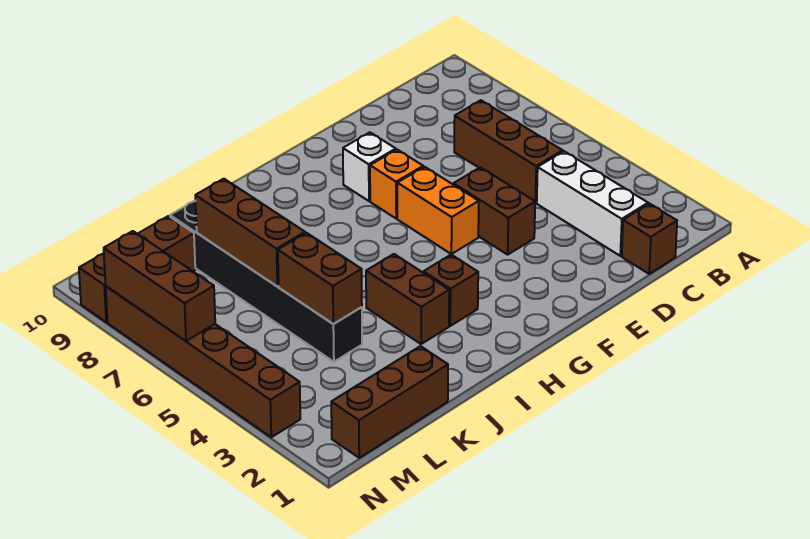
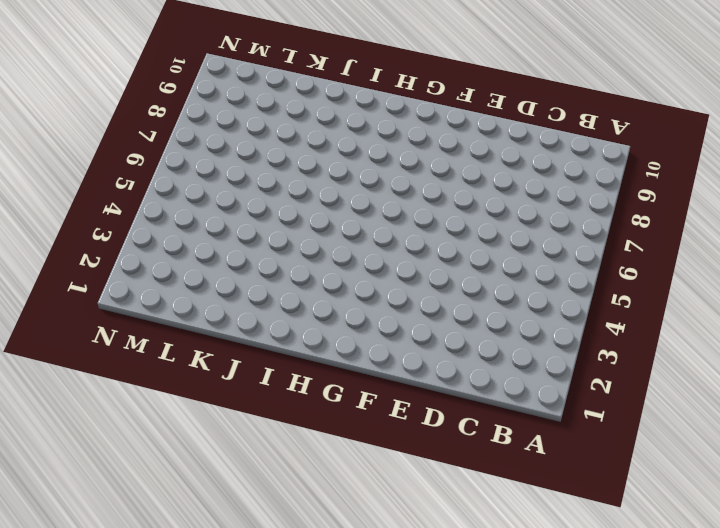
none -> brown brick C1 level 1
none -> white brick C2:C4 level 1
none -> brown brick C5:C7 level 1

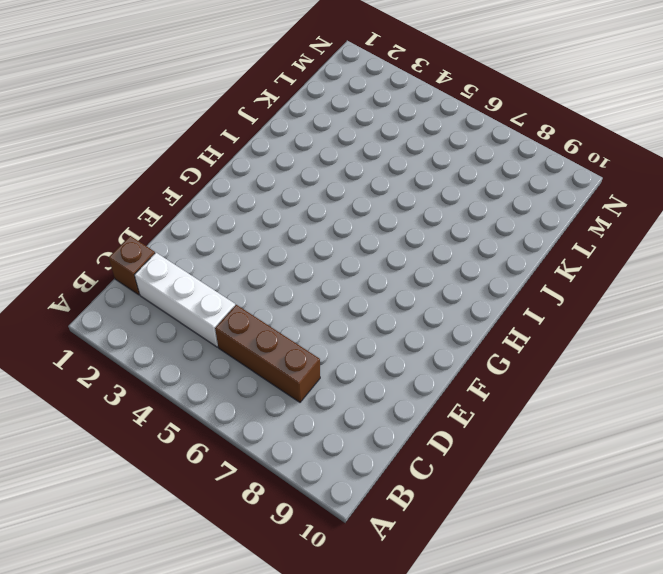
none -> brown brick E4:E5 level 1
none -> orange brick F5:F6 level 1
none -> orange brick F7 level 1

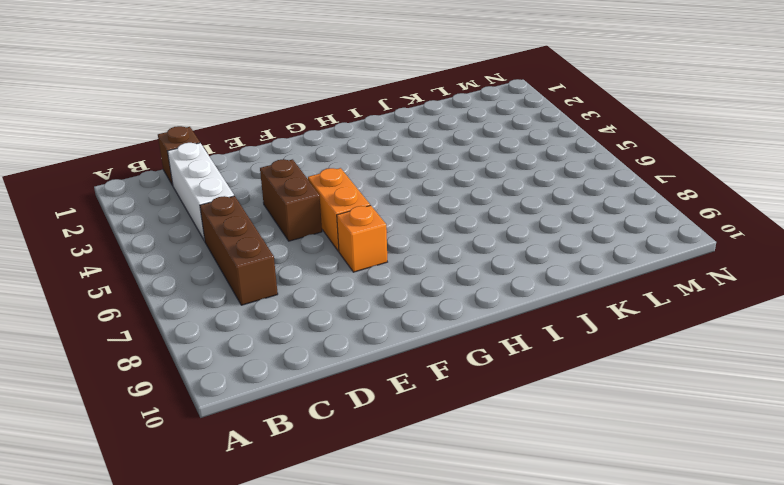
none -> white brick F8 level 1
none -> brown brick H3 level 1
none -> brown brick I3:I4 level 1

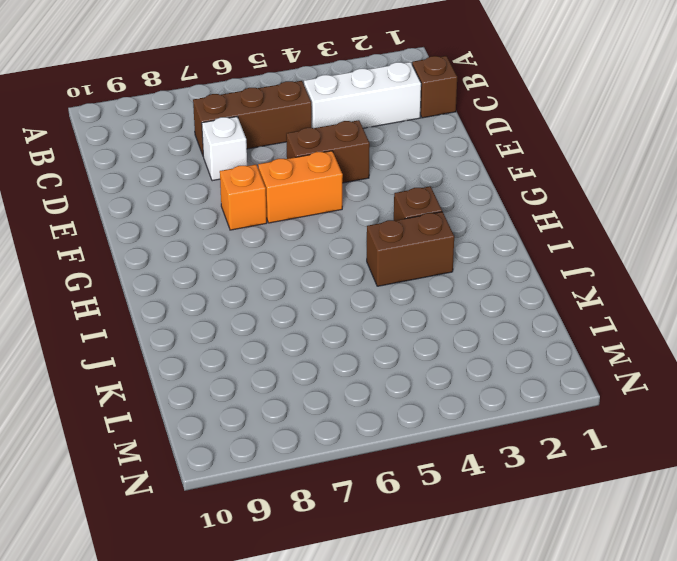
white brick D7 level 1 -> white brick F8 level 1
none -> brown brick K1:M1 level 1
none -> black brick K4:K9 level 1
none -> brown brick L9:N9 level 1

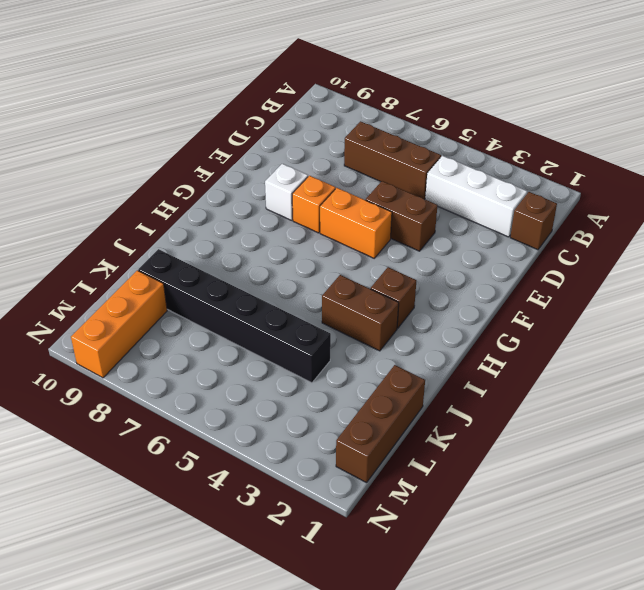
orange brick L9:N9 level 1 -> brown brick L9:N9 level 1
none -> brown brick N3:N8 level 1
none -> brown brick K4:K5 level 2
none -> brown brick K6:K8 level 2

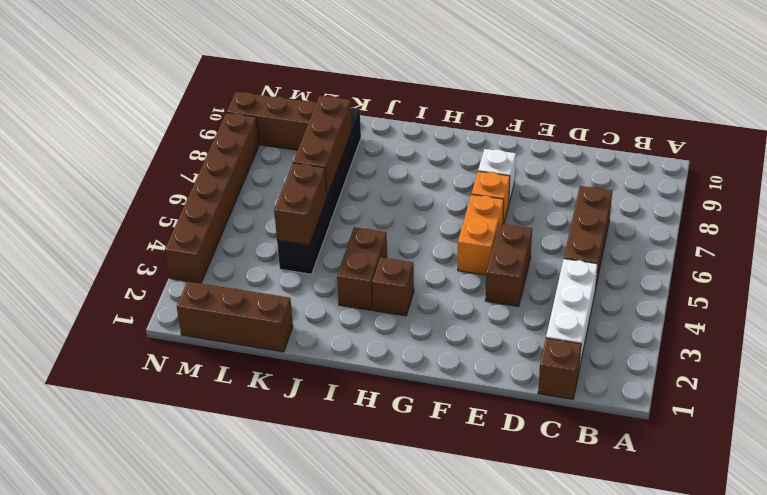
none -> brown brick N6:N8 level 2

